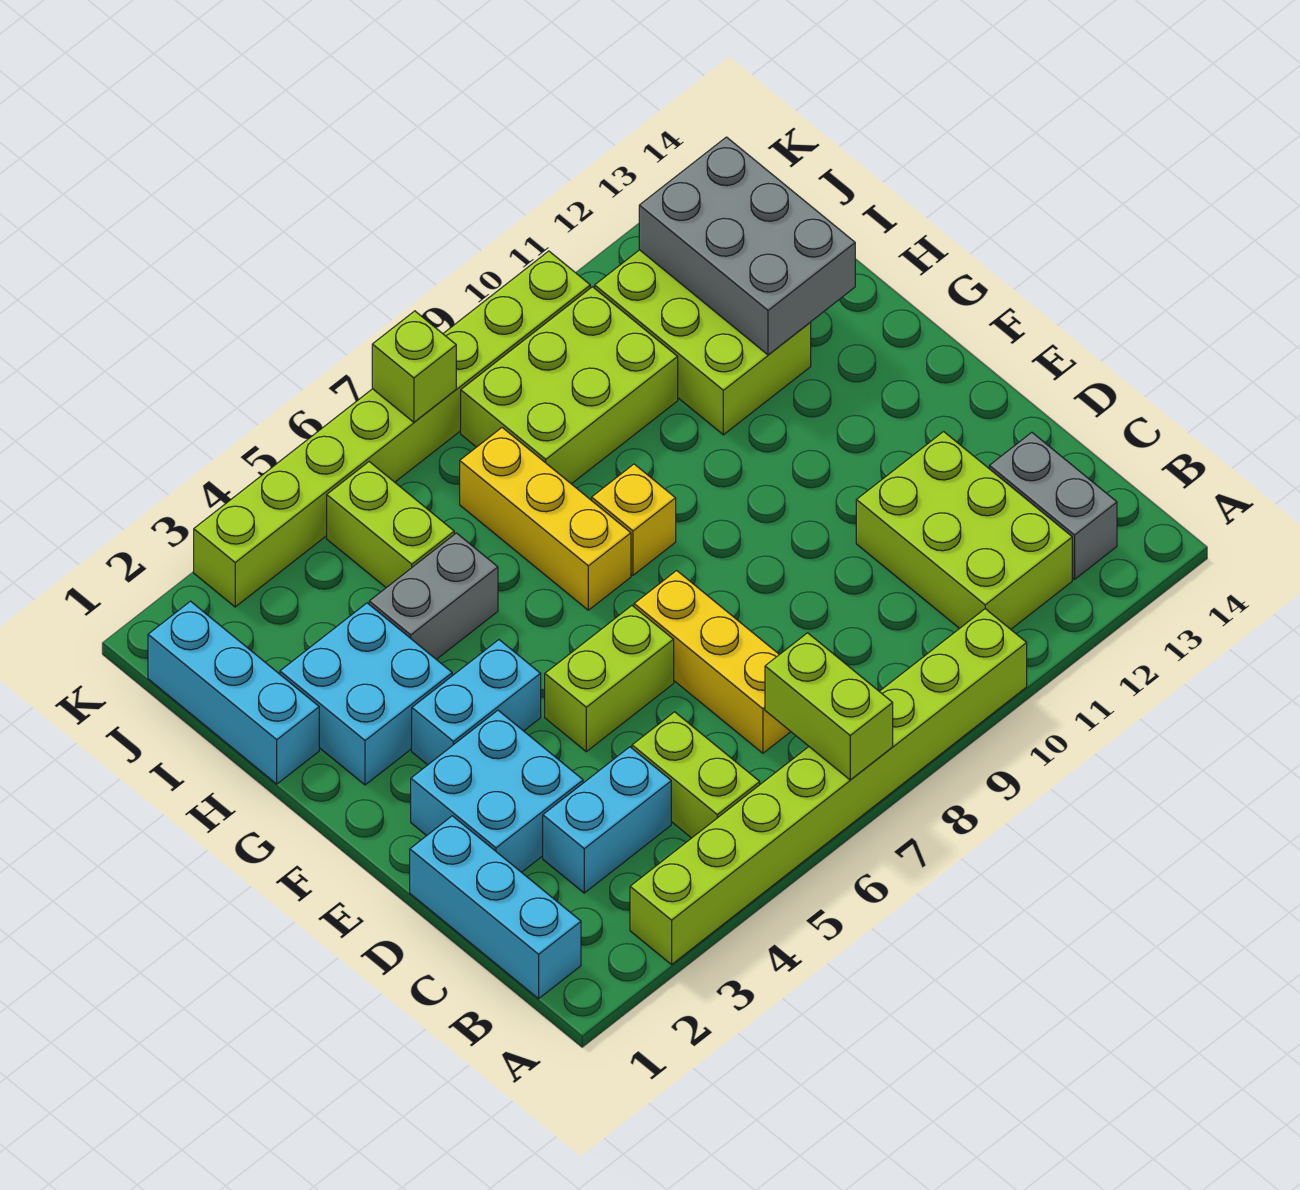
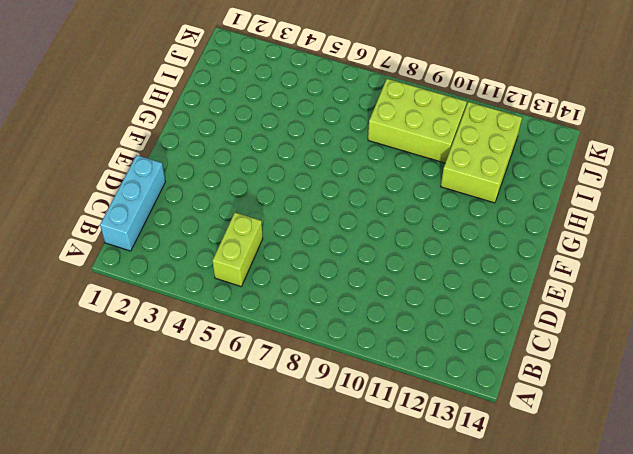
none -> lime brick A3:A10 level 1
none -> lime brick B11:D12 level 1
none -> grey brick B13:C13 level 1

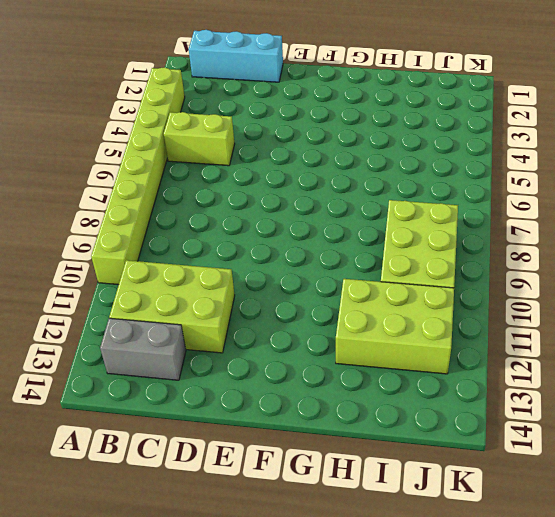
none -> cyan brick C3:C4 level 1
none -> yellow brick C7:E7 level 1
none -> cyan brick D2:E3 level 1

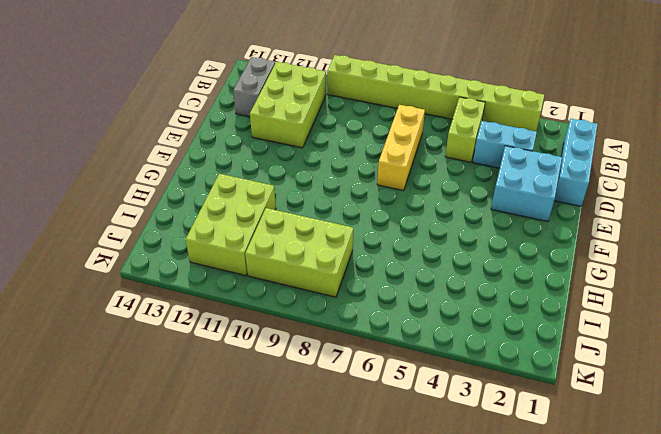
none -> lime brick E5:E6 level 1
none -> cyan brick F3:F4 level 1
none -> cyan brick G2:H3 level 1

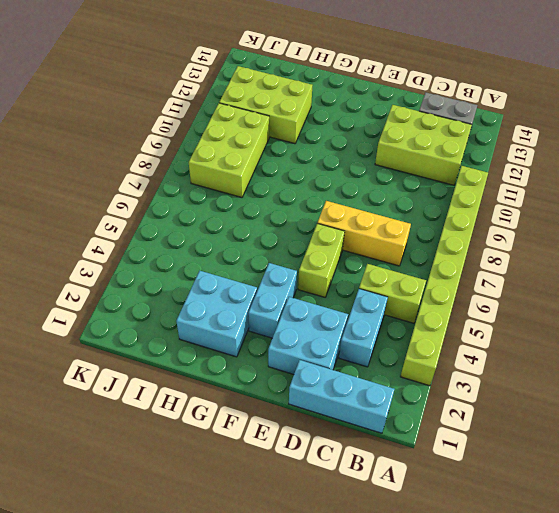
none -> yellow brick G7:I7 level 1
none -> yellow brick G8 level 1
none -> cyan brick H1:J1 level 1

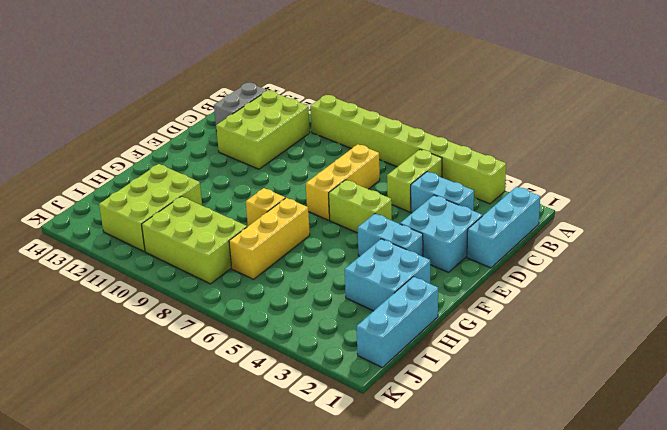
none -> grey brick H4:H5 level 1
none -> lime brick I5:J5 level 1
none -> lime brick K3:K10 level 1

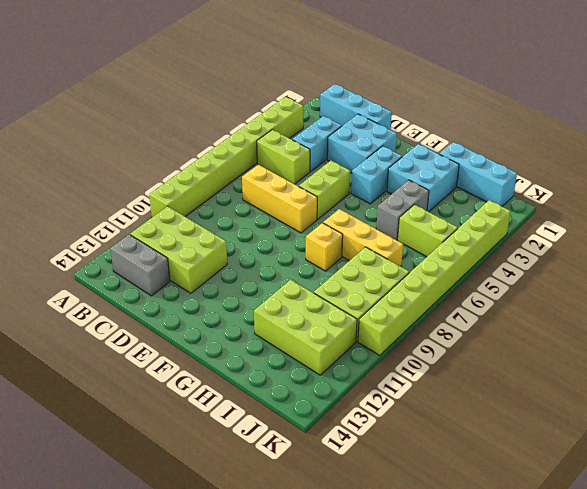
none -> lime brick A7:B7 level 2
none -> grey brick H12:J13 level 2
none -> lime brick K7 level 2

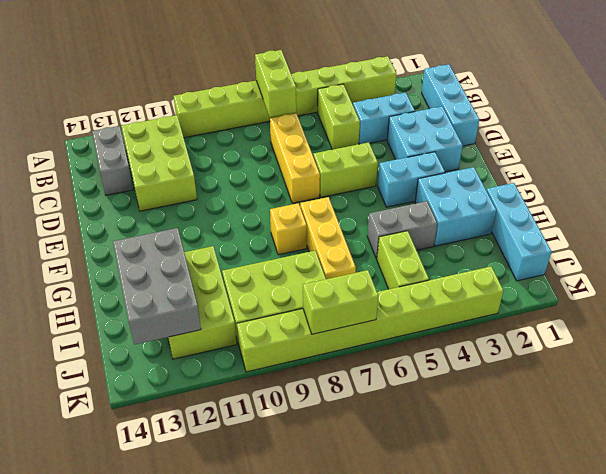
lime brick K7:K8 level 2 -> lime brick K7 level 2

